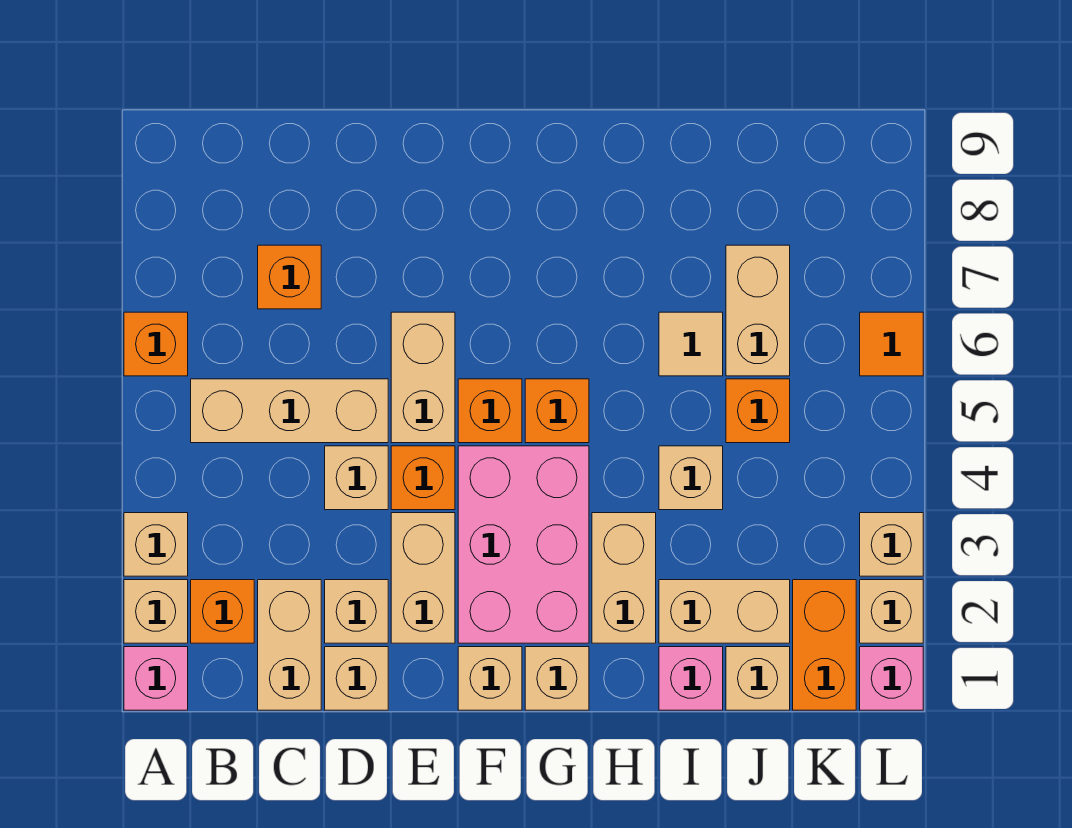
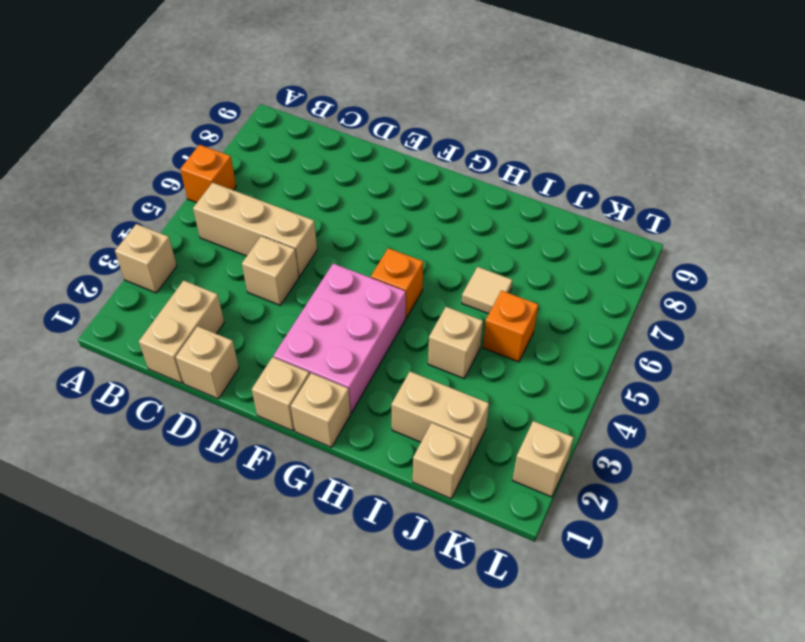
none -> pink brick A1 level 1
none -> tan brick A2 level 1
none -> orange brick B2 level 1
none -> orange brick C7 level 1

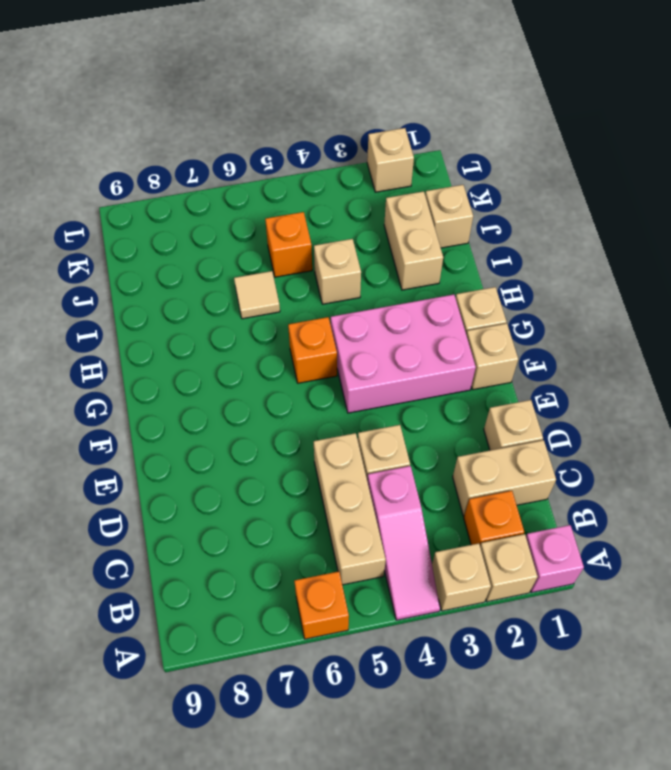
pink slope A4:C4 level 1 top C -> none
none -> orange brick C7 level 1
none -> tan brick D2 level 1
none -> tan brick E2:E3 level 1
none -> orange brick E4 level 1

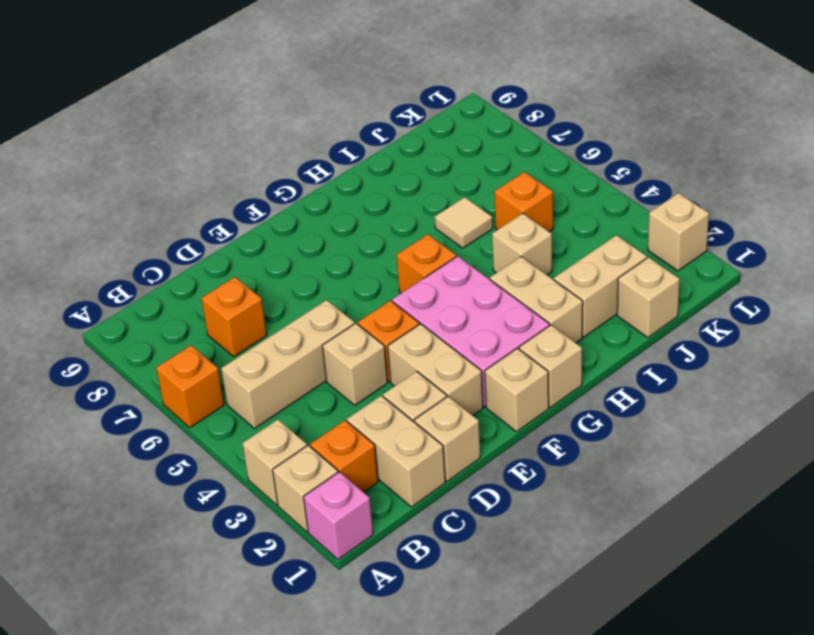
none -> tan brick E5:E6 level 1
none -> orange brick F5 level 1
none -> pink brick I1 level 1
none -> tan brick J6:J7 level 1

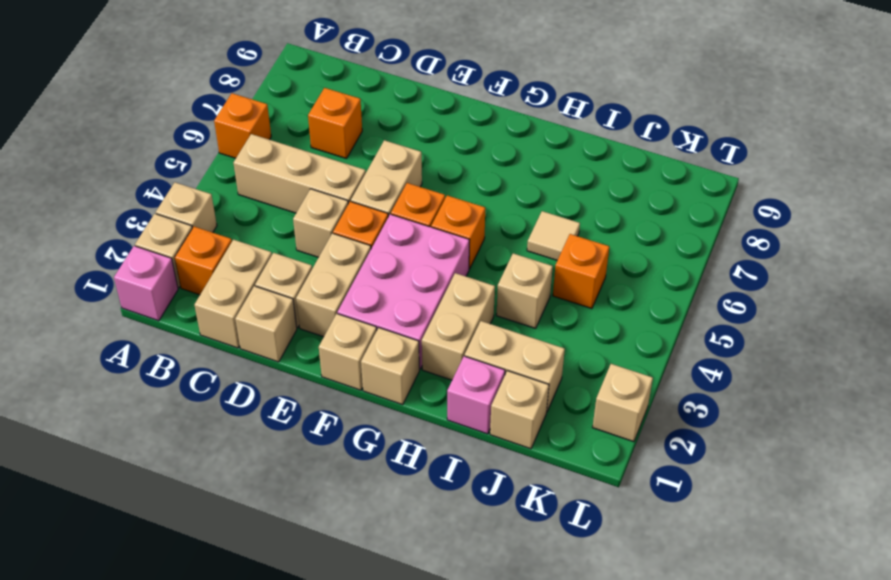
none -> tan brick J6:J7 level 1
none -> orange brick K1:K2 level 1
none -> pink brick L1 level 1
none -> tan brick L3 level 1

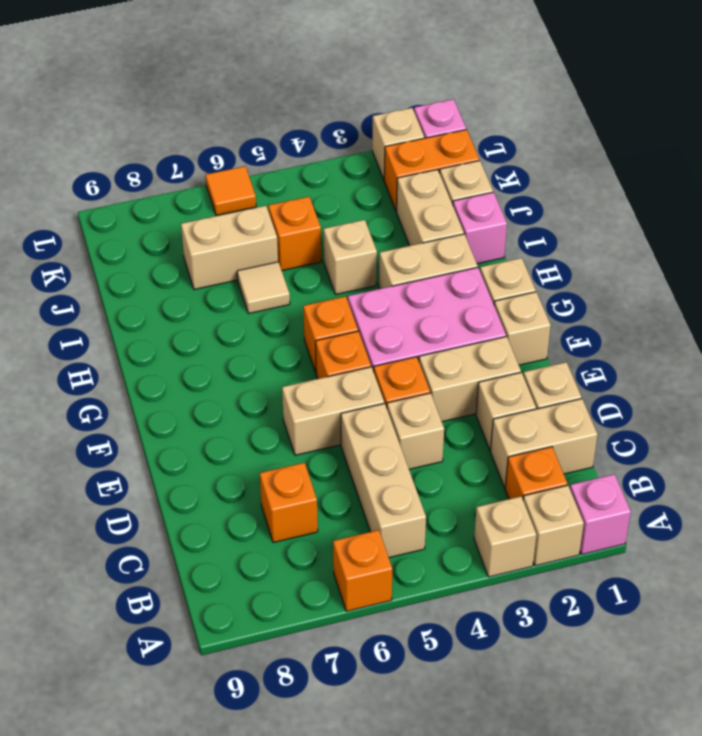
none -> tan brick L3 level 1

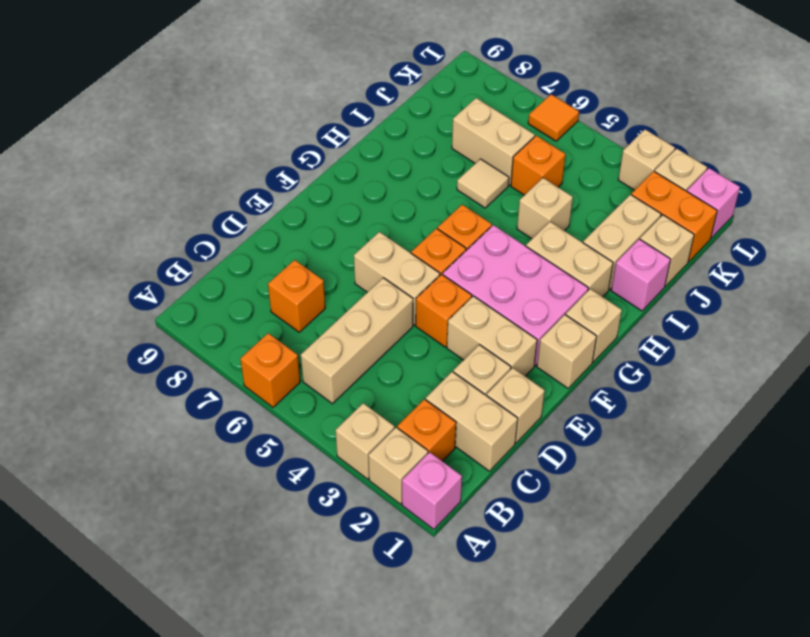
none -> tan brick D4 level 1

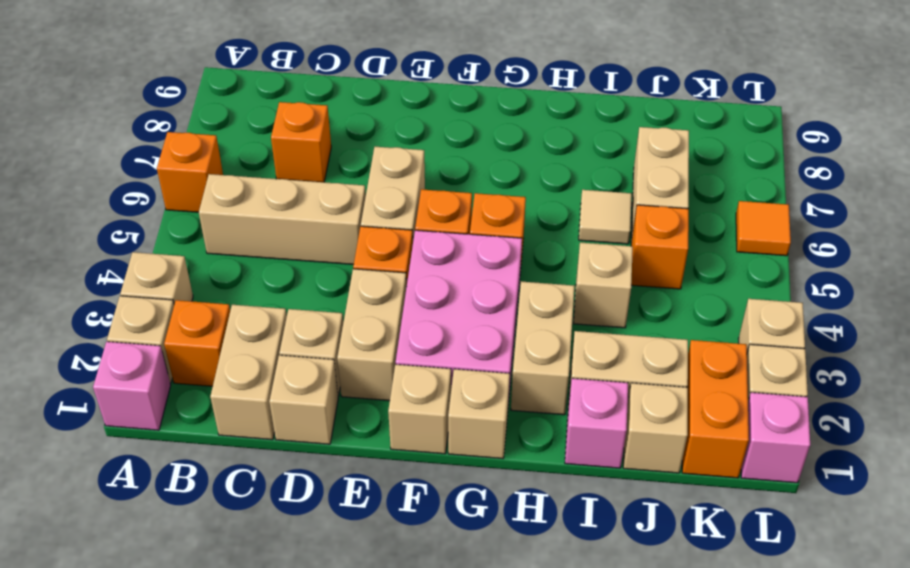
none -> tan brick D4 level 1

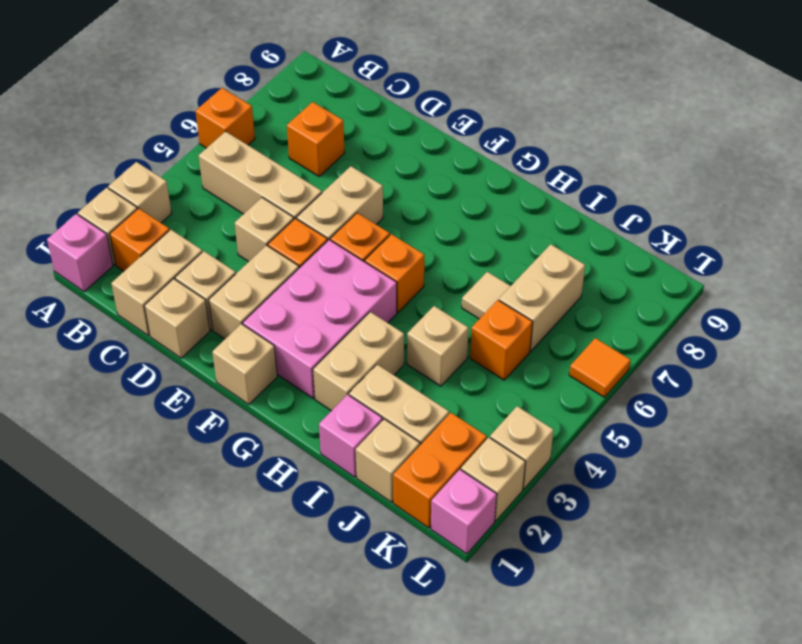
none -> tan brick G1 level 1

